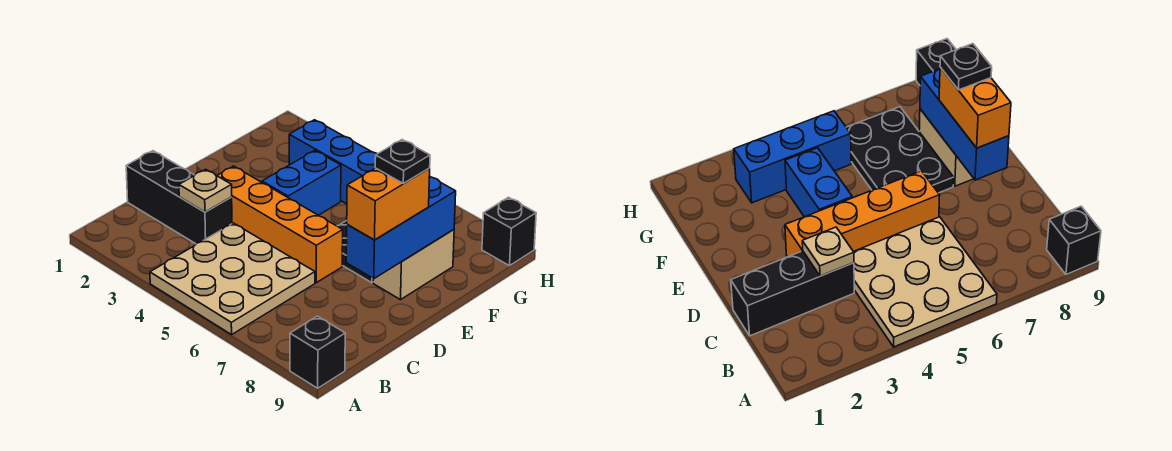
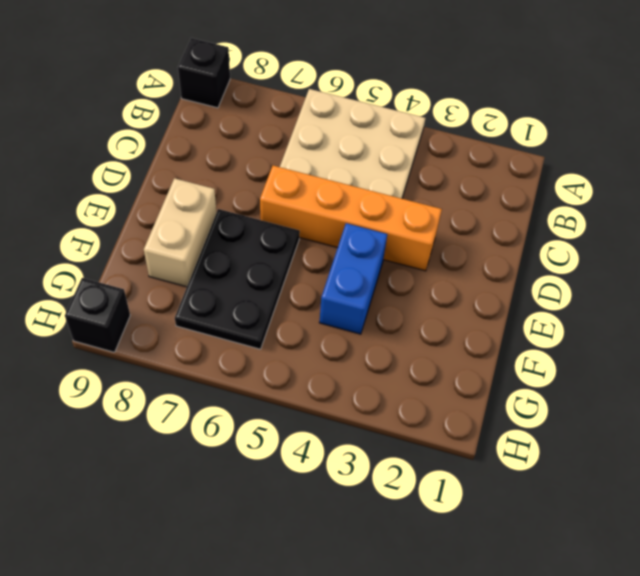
none -> black brick C1:C3 level 1
none -> blue brick G3:G5 level 1
none -> tan plate C3 level 2

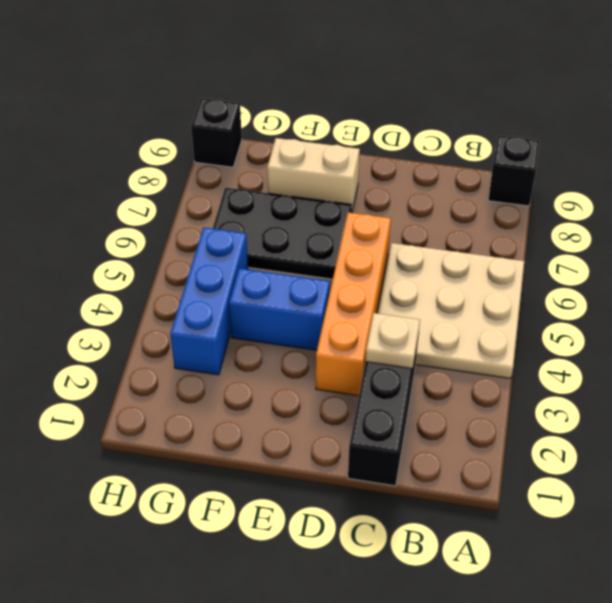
none -> blue brick D8:F8 level 2
none -> orange brick D8:E8 level 3
none -> black plate E8 level 4

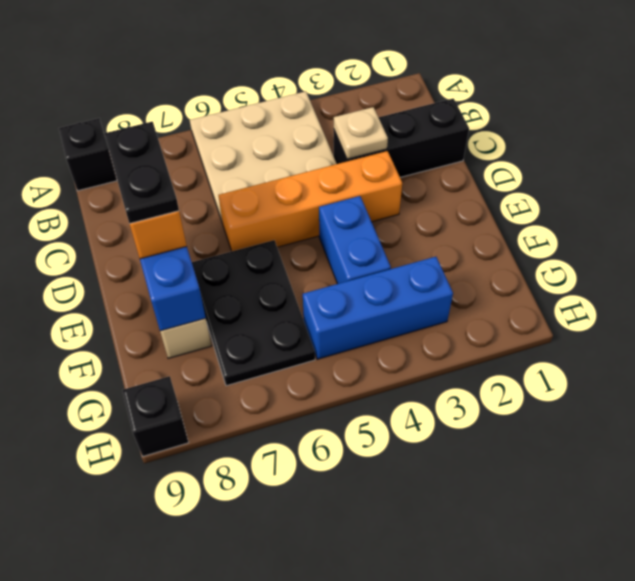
black plate D8:E8 level 4 -> black plate E8 level 4

